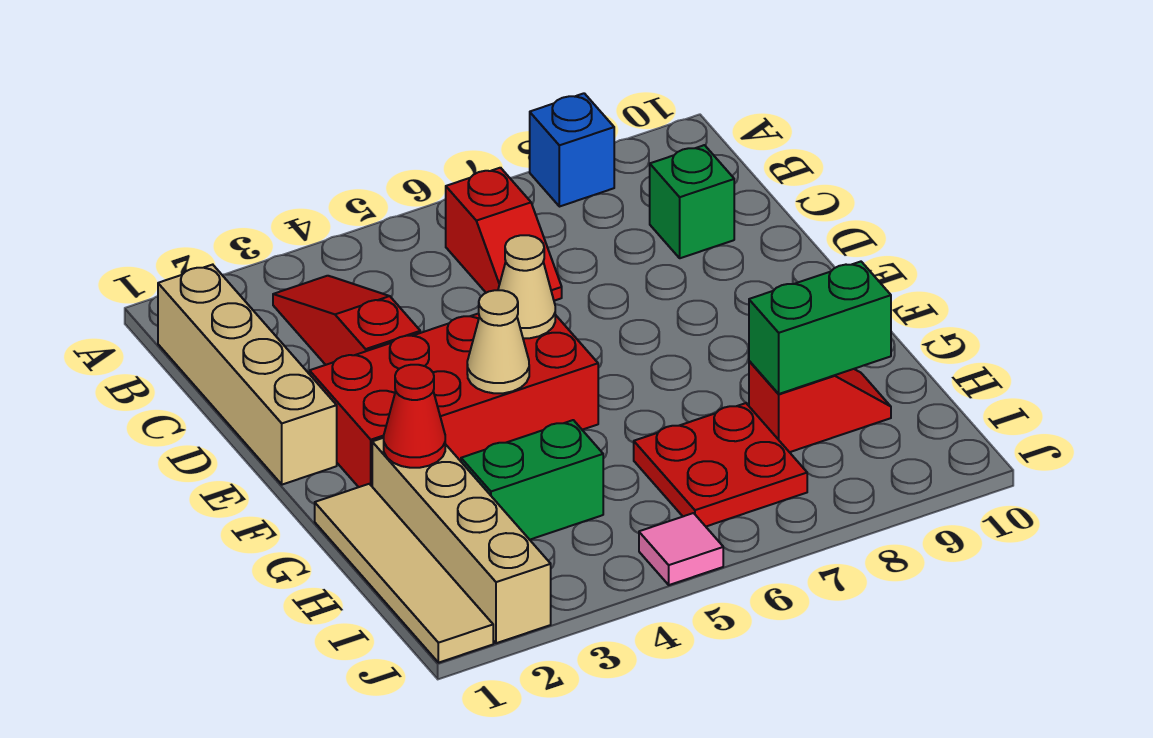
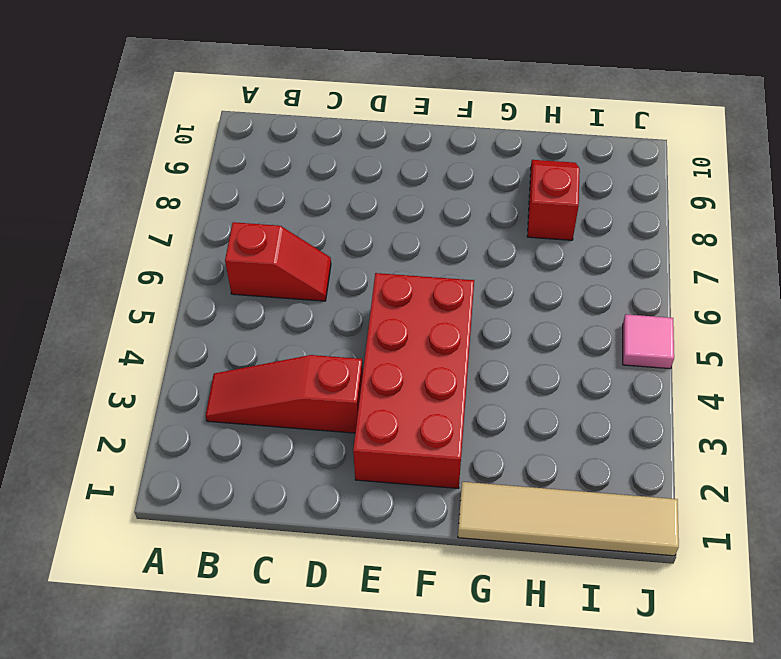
none -> blue brick A8 level 1
none -> tan brick B1:E1 level 1
none -> green brick C9 level 1

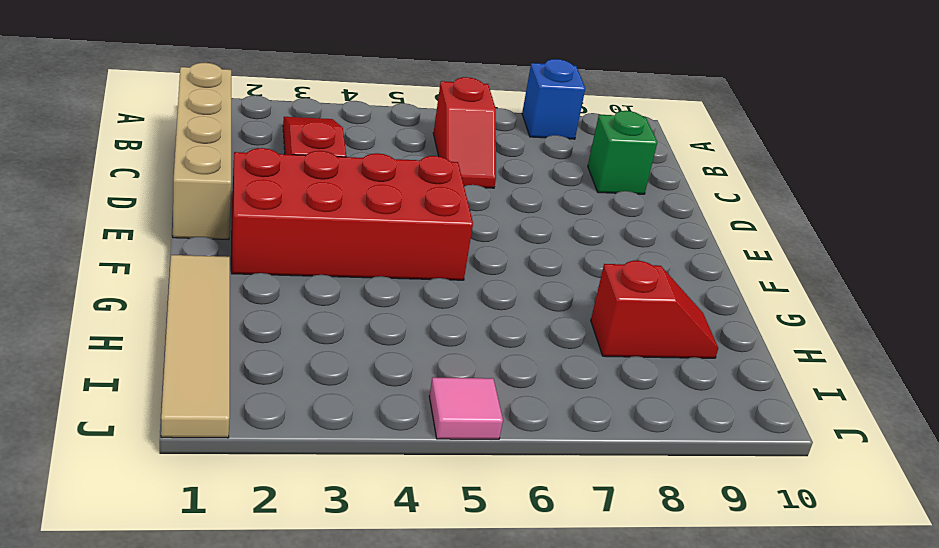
none -> tan brick G2:J2 level 1
none -> green brick H3:H4 level 1
none -> red plate H6:I7 level 1

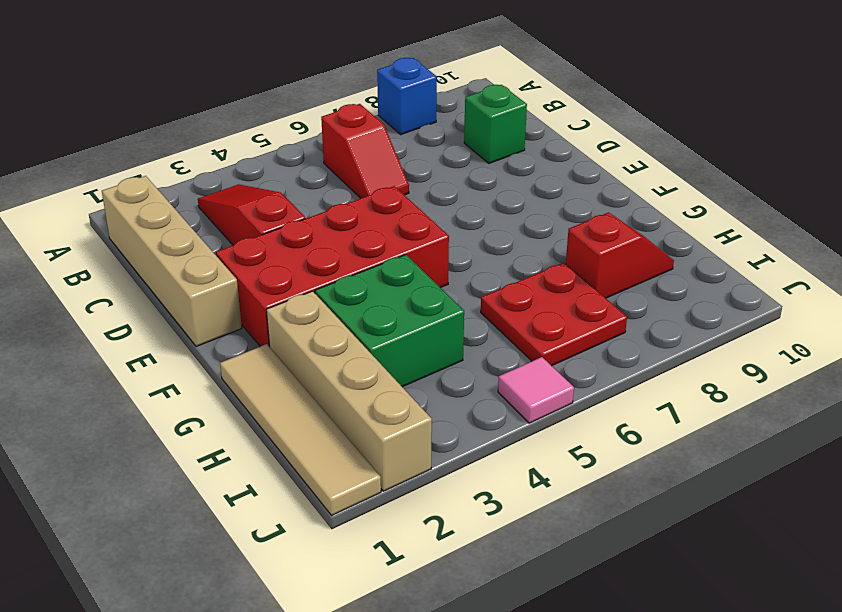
green brick G3:H4 level 1 -> green brick H3:H4 level 1
none -> tan cone E5 level 2
none -> tan cone F4 level 2
none -> red cone G2 level 2

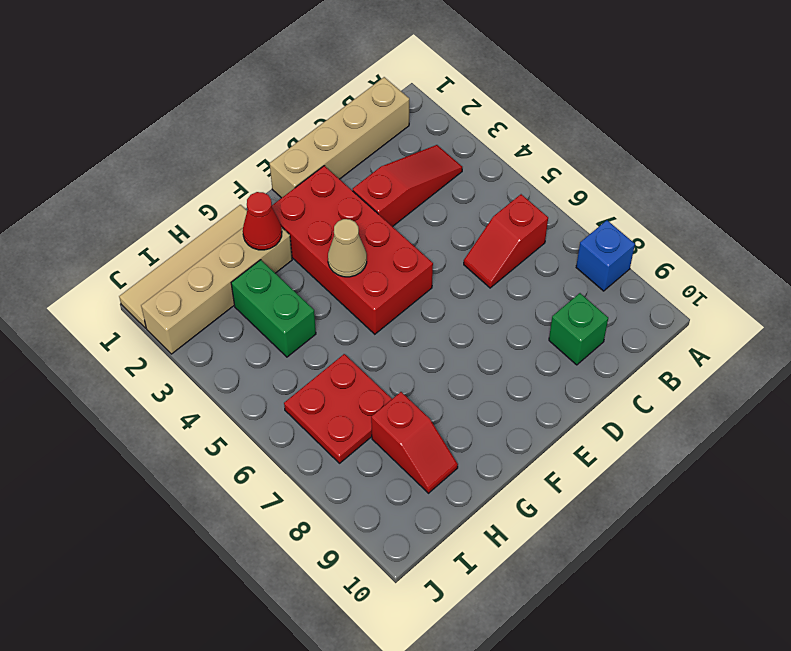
none -> pink tile J5 level 1
none -> tan cone E5 level 2
none -> green brick H8:H9 level 2

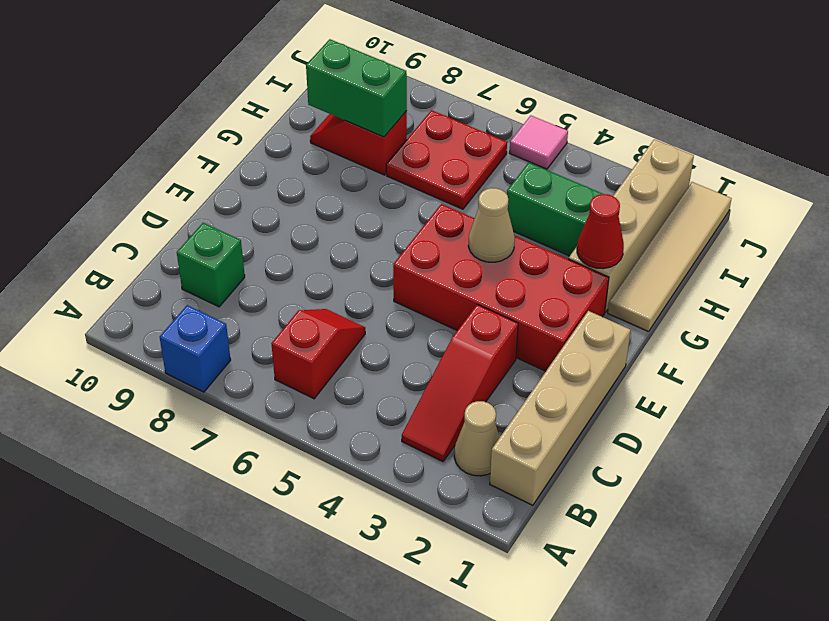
tan cone B2 level 1 -> tan cone E5 level 2

